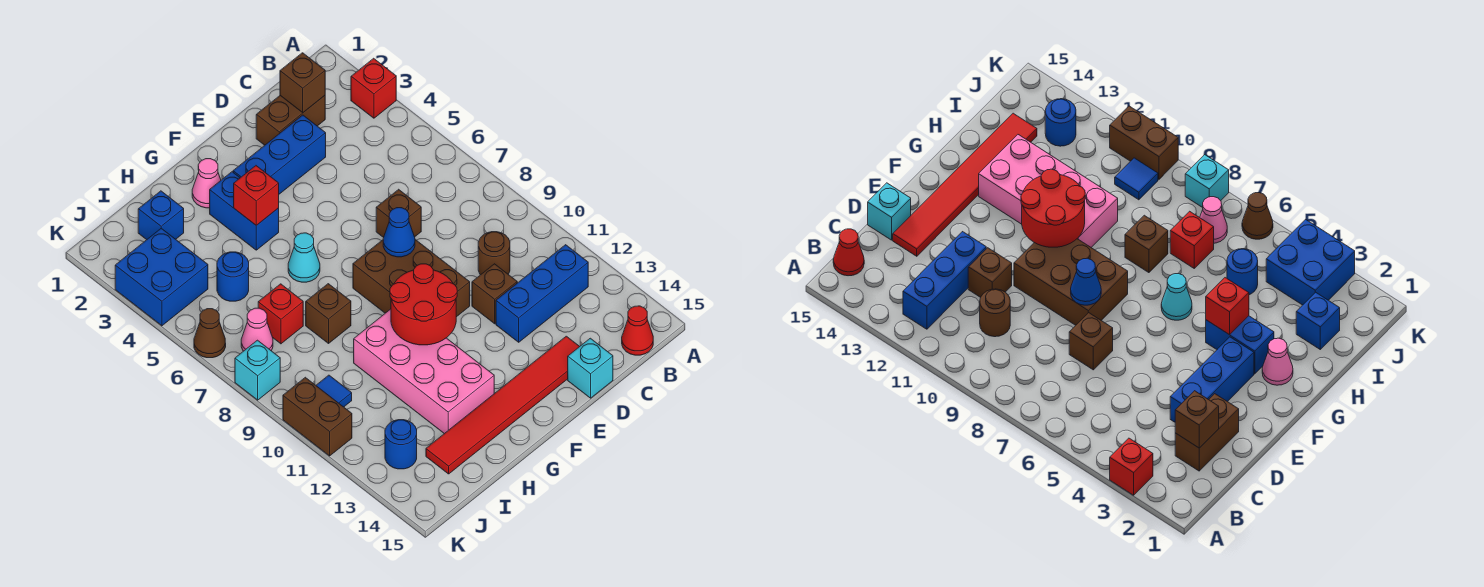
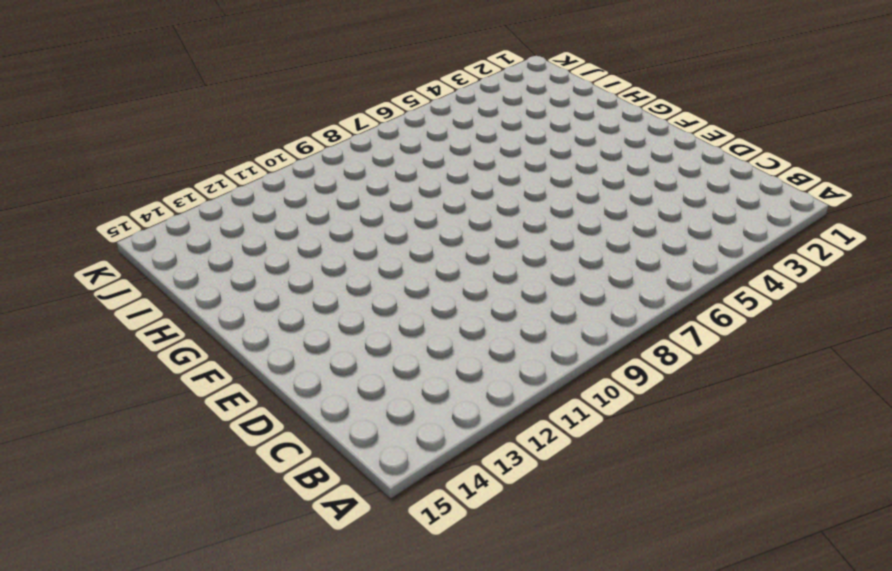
none -> red brick A3 level 1
none -> blue brick B12:D12 level 1
none -> red cone B15 level 1
none -> brown brick C2:D2 level 1

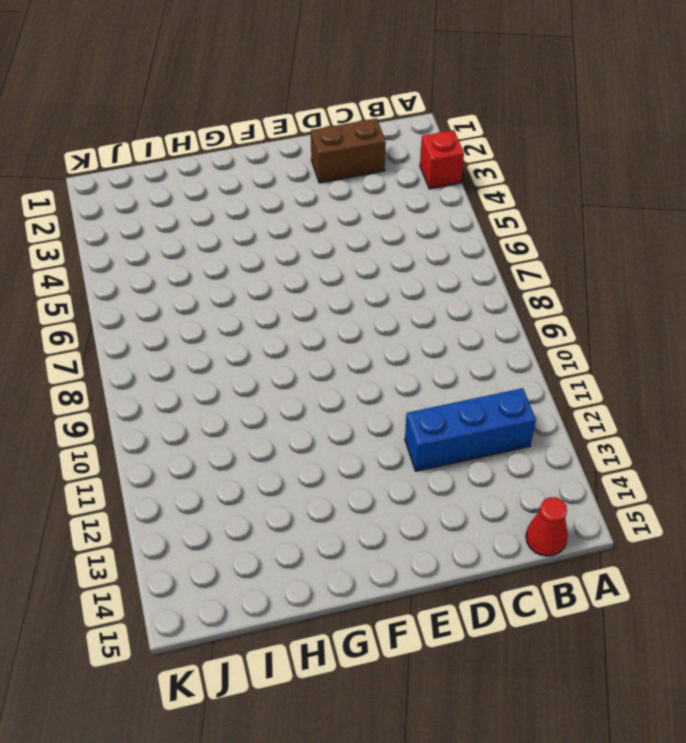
none -> brown round brick C10 level 1
none -> blue brick D3:F3 level 1
none -> brown brick D7 level 1
none -> brown brick D11 level 1

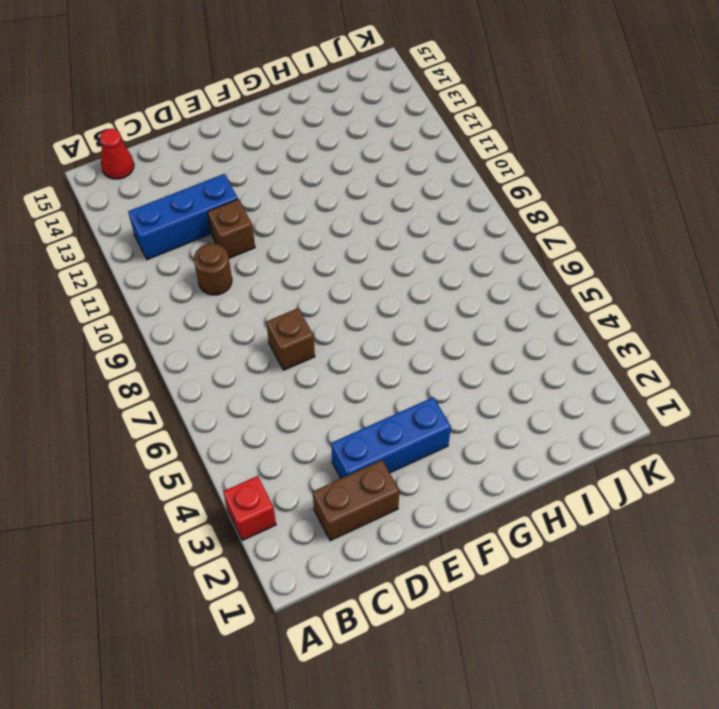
none -> red tile D14:I14 level 1
none -> cyan brick D15 level 1
none -> brown brick E8:F10 level 1
none -> pink cone G2 level 1

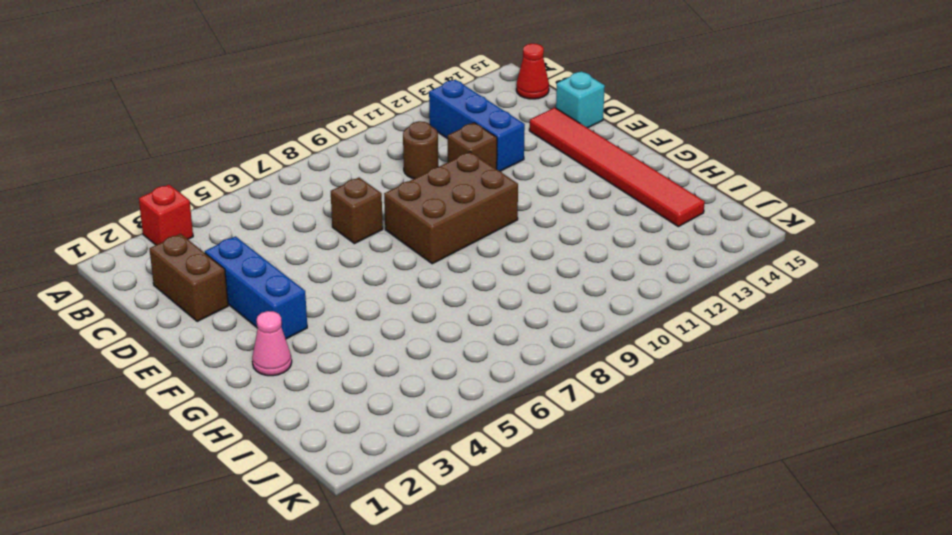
none -> blue brick G3:G4 level 1
none -> cyan cone G6 level 1
none -> pink brick G10:H13 level 1
none -> brown brick H8 level 1

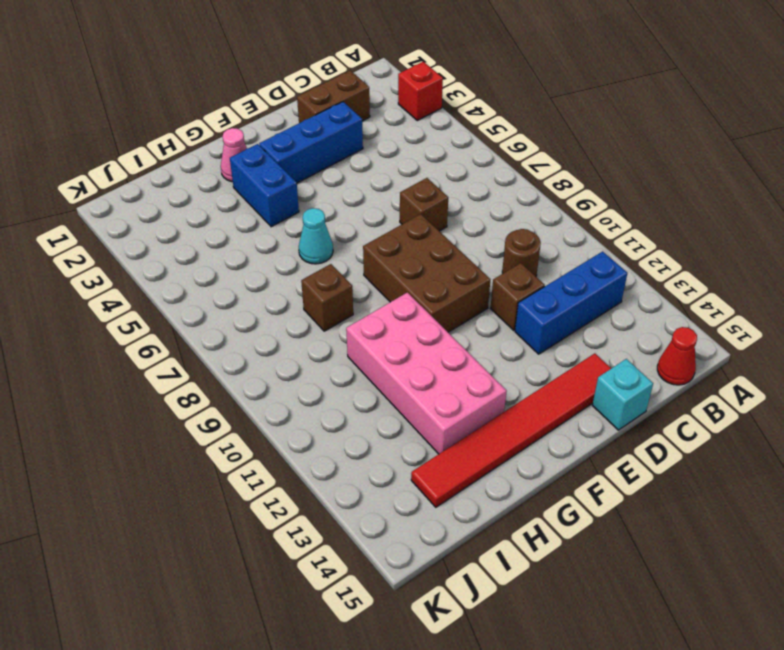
none -> blue brick I2 level 1
none -> blue round brick I5 level 1
none -> red brick I7 level 1
none -> blue brick J3:K4 level 1

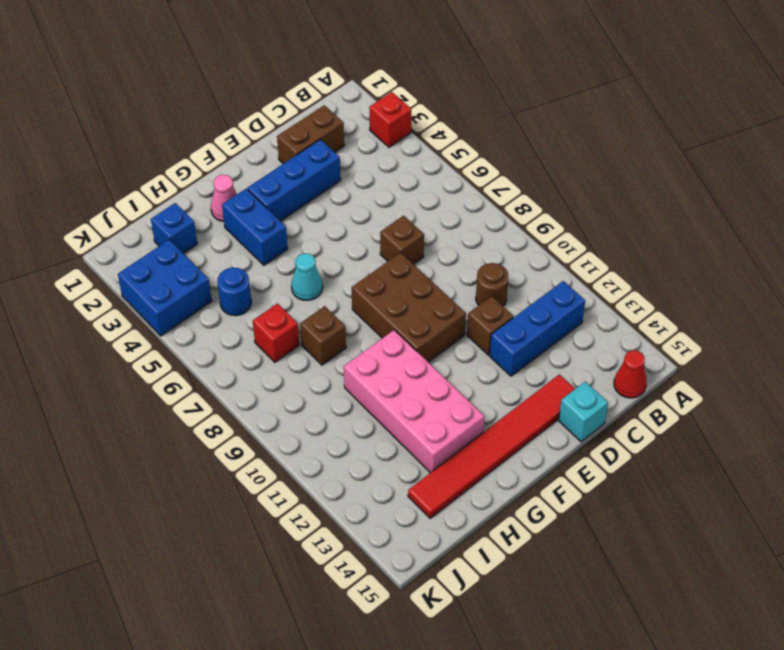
none -> pink cone J7 level 1
none -> blue tile J10 level 1
none -> blue round brick J13 level 1
none -> brown cone K6 level 1

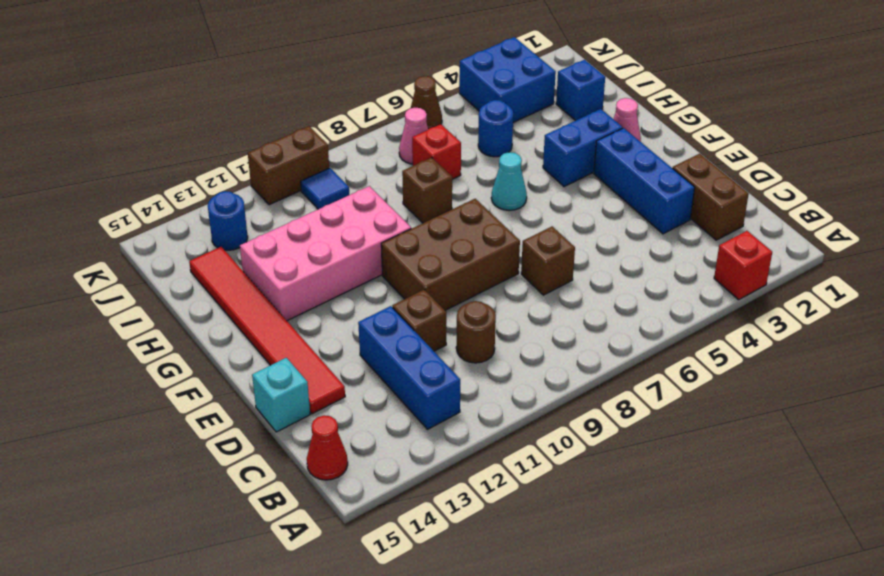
none -> cyan brick K8 level 1
none -> brown brick C2 level 2
none -> blue cone E8 level 2
none -> red round brick F10:G11 level 2

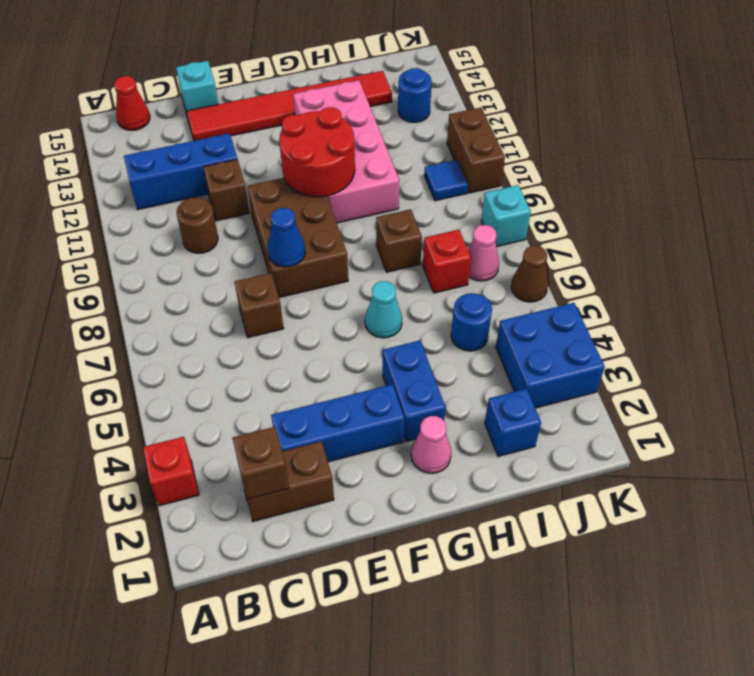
none -> red brick G4 level 2

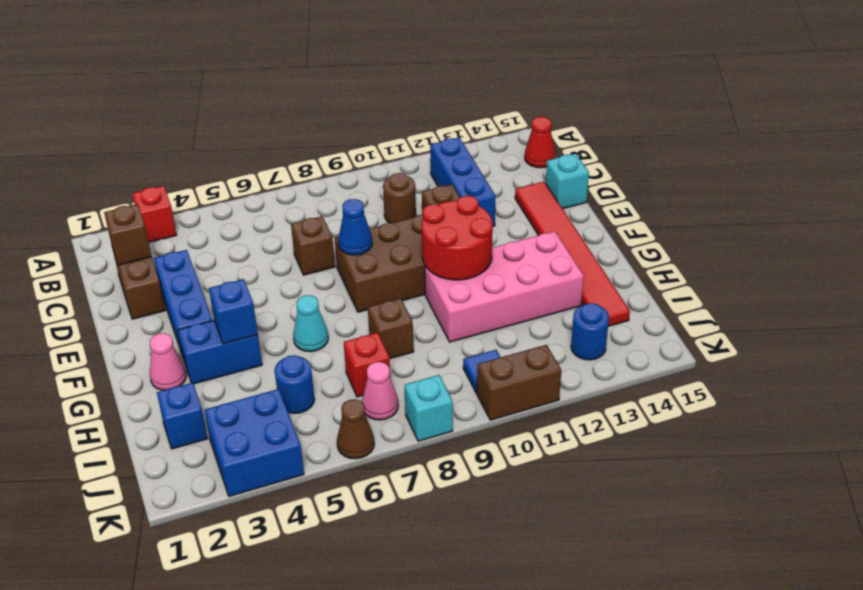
blue brick G4 level 2 -> red brick G4 level 2

